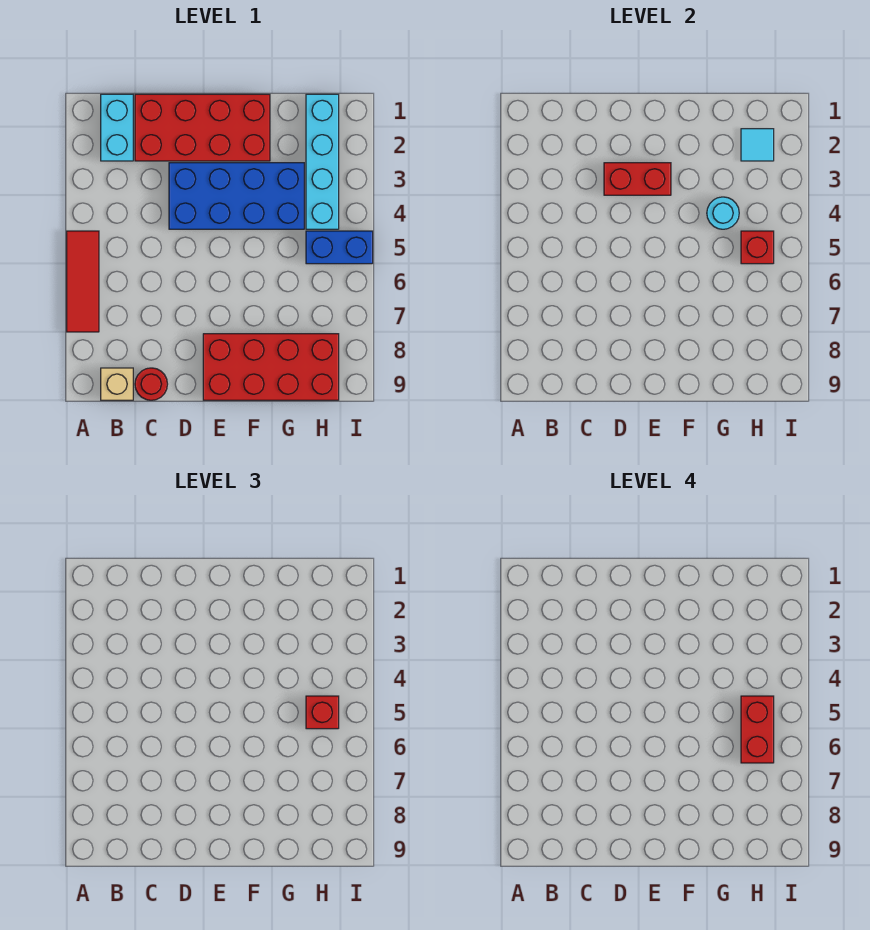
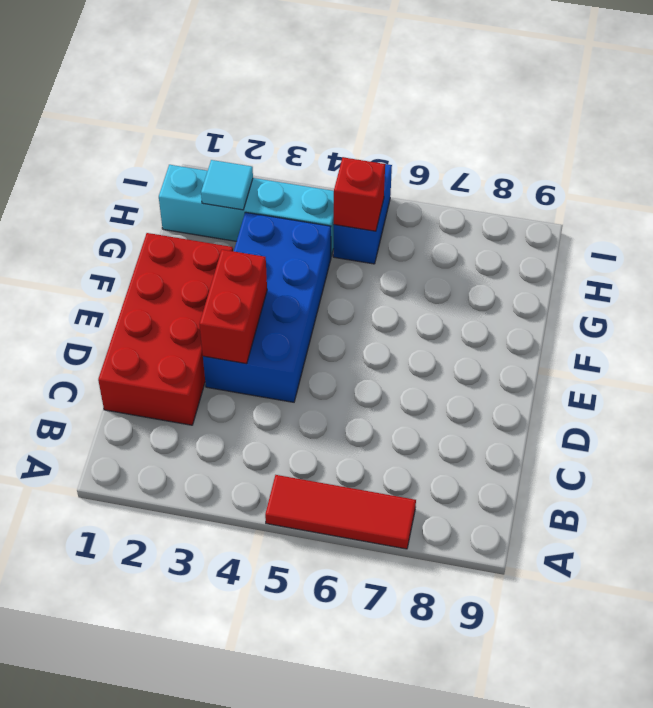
none -> cyan brick B1:B2 level 1
none -> tan brick B9 level 1
none -> red round brick C9 level 1

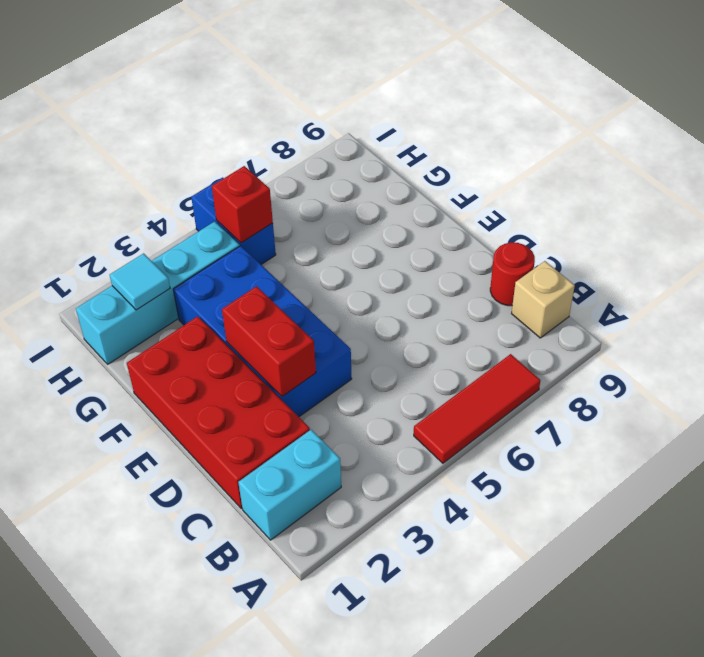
none -> red brick E8:H9 level 1
none -> cyan round brick G4 level 2
none -> red brick H5 level 3

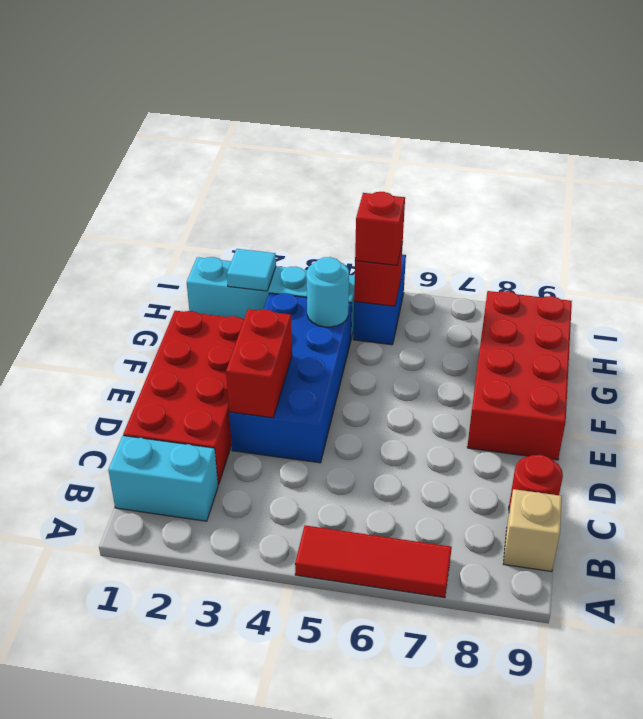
none -> red brick H5:H6 level 4

